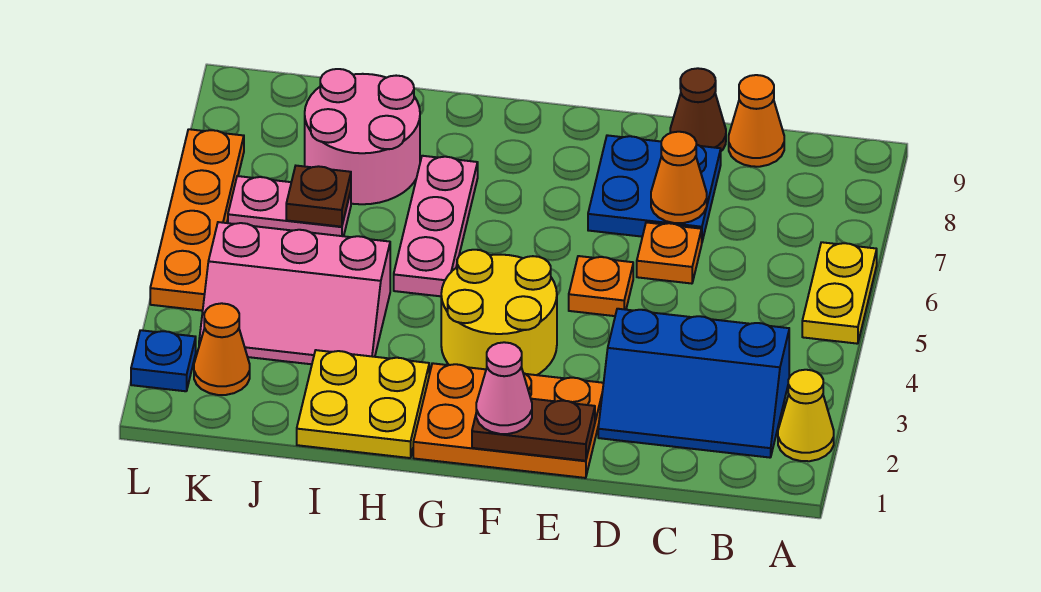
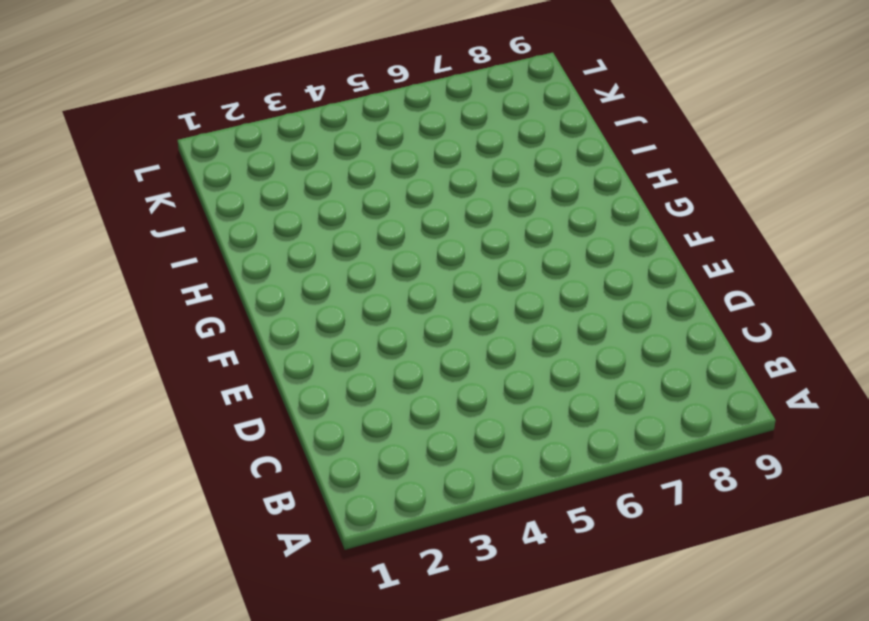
none -> yellow cone A2 level 1
none -> yellow plate A5:A6 level 1
none -> blue slope B2:D3 level 1 top 3

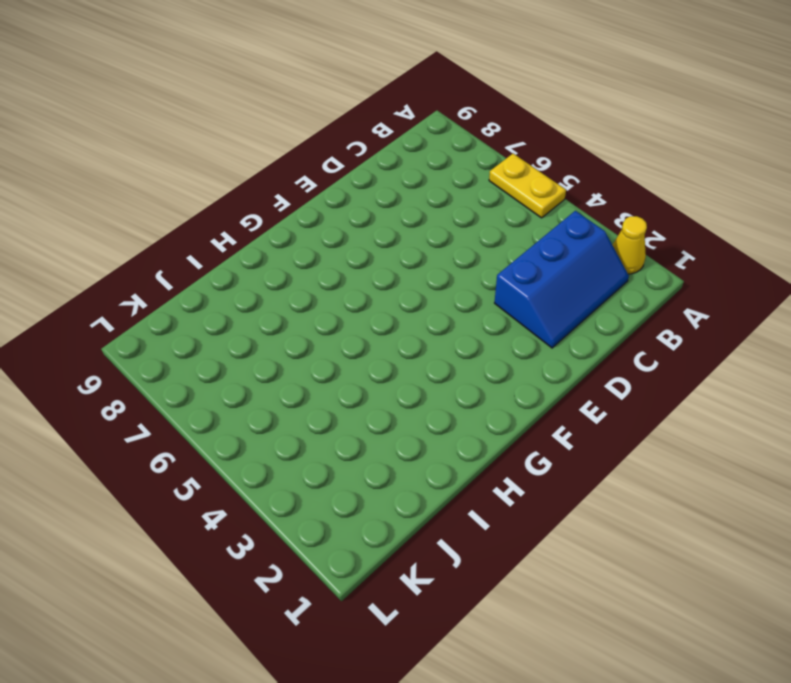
none -> orange cone C9 level 1
none -> orange plate D6 level 1
none -> blue plate D7:E8 level 1

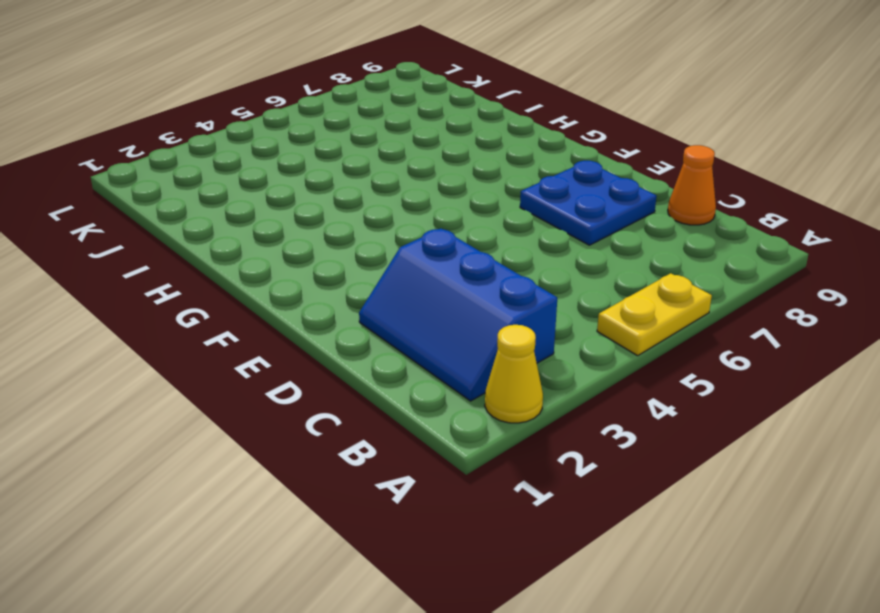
none -> orange plate D6 level 1
none -> brown cone D9 level 1
none -> orange plate E1:G2 level 1

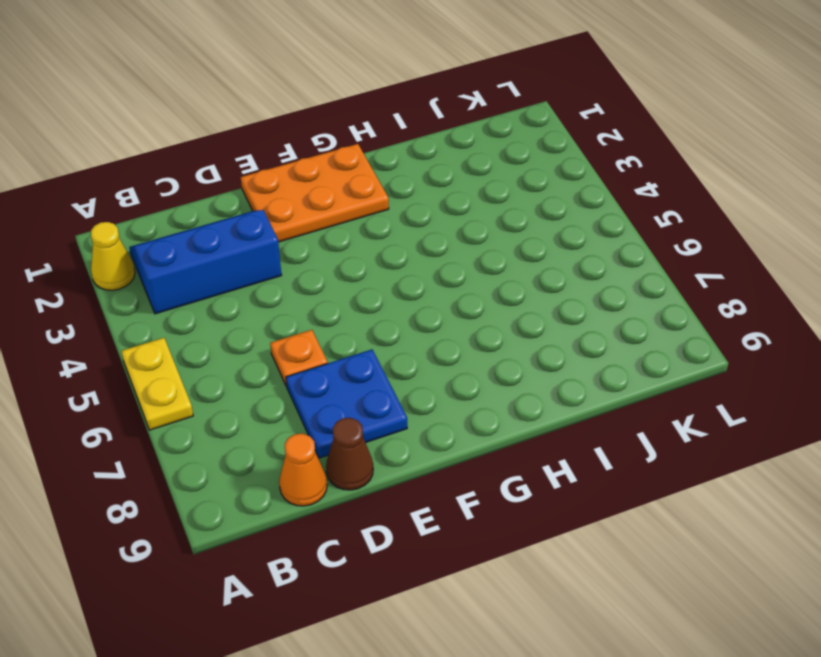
none -> orange plate E5 level 1
none -> yellow round brick F3:G4 level 1
none -> yellow plate H1:I2 level 1

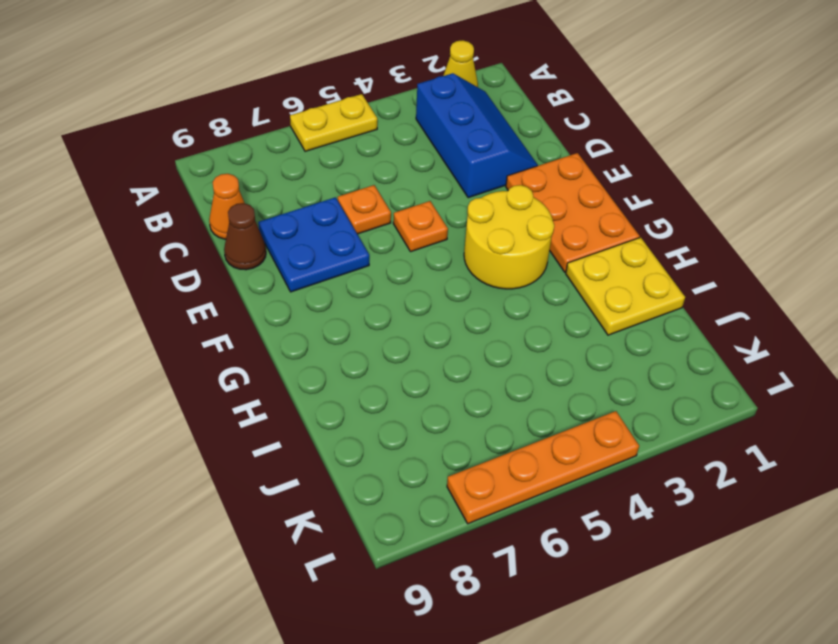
none -> pink plate H5:H7 level 1
none -> pink slope I3:K4 level 1 top 4
none -> pink round brick I7:J8 level 1

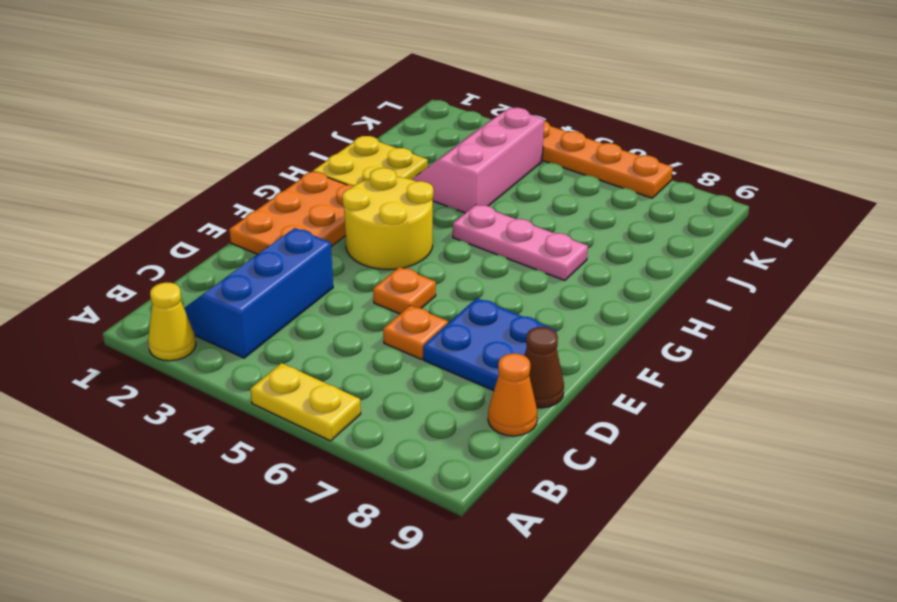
none -> pink round brick I7:J8 level 1
none -> pink plate J6:K6 level 1
none -> orange cone K2 level 1

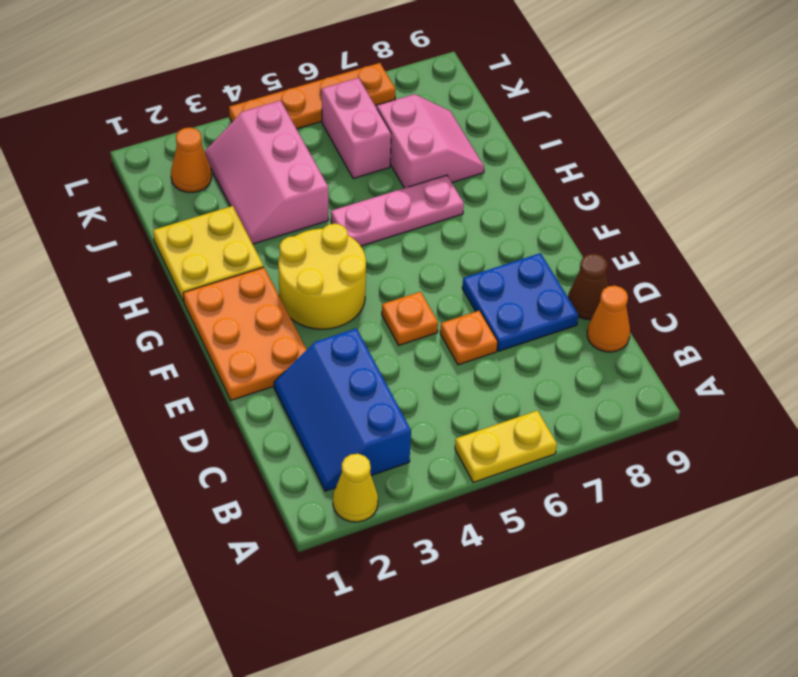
pink slope I7:J8 level 1 top 7 -> pink round brick I7:J8 level 1
pink brick J6:K6 level 1 -> pink plate J6:K6 level 1
none -> blue plate L2 level 1
none -> orange cone D7 level 2
none -> brown plate E1:F1 level 2

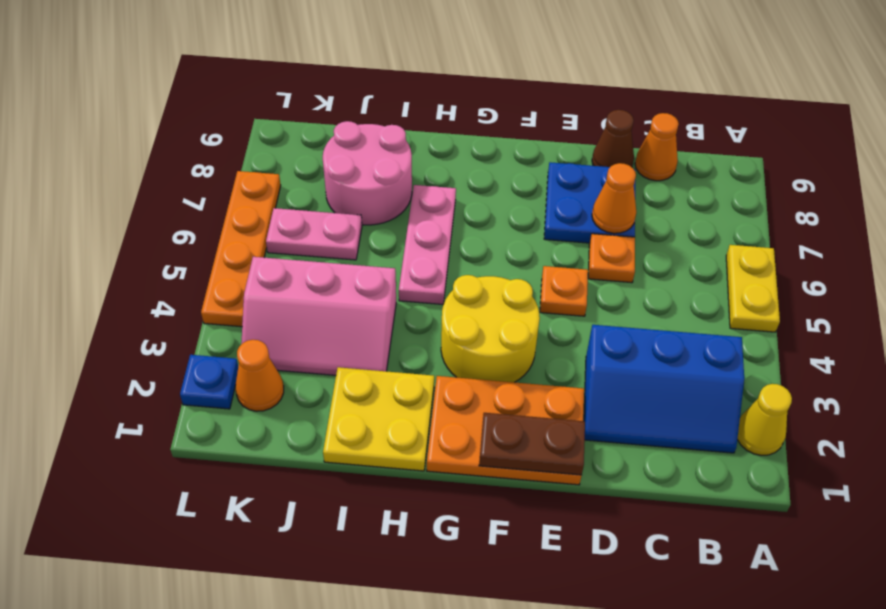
none -> brown plate J6 level 2
none -> pink cone F1 level 3

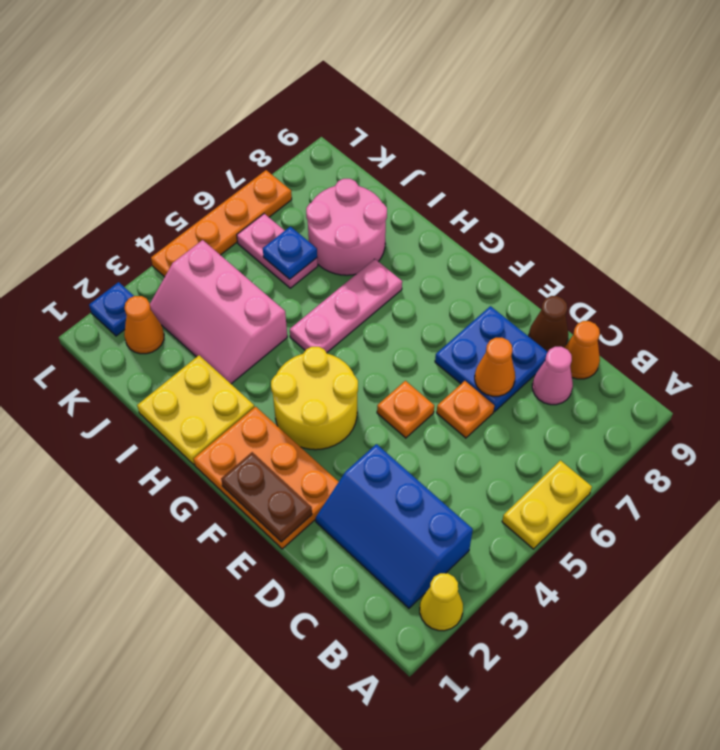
pink cone C8 level 1 -> pink cone F1 level 3
blue plate J6 level 2 -> brown plate J6 level 2

